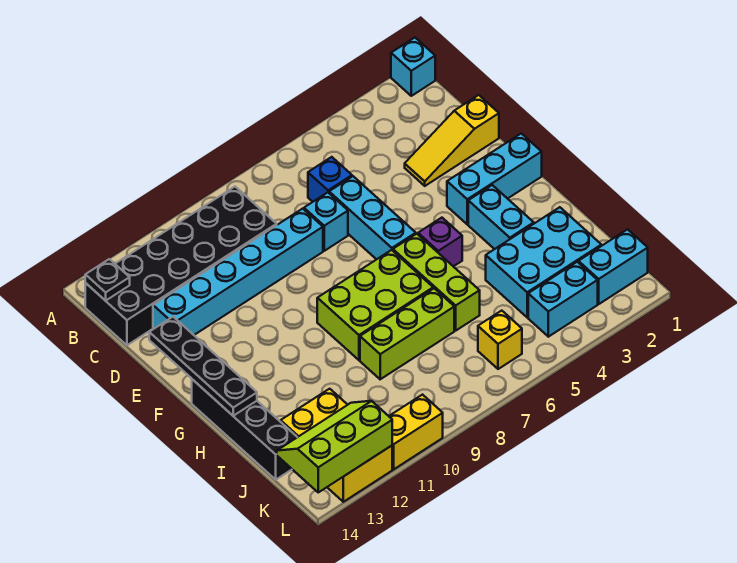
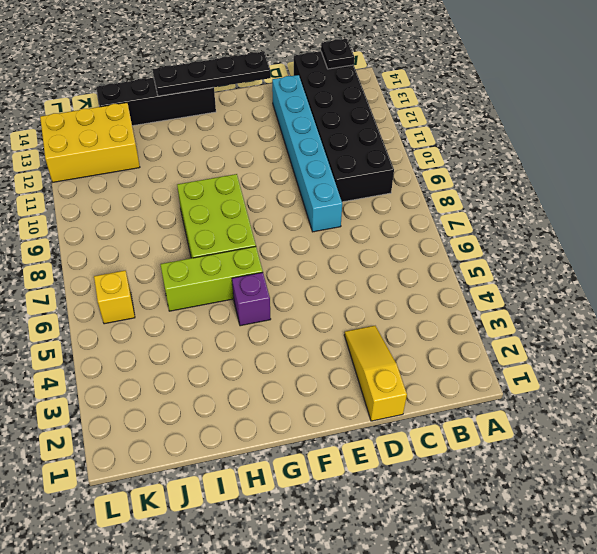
none -> cyan brick A1 level 1
none -> blue brick C6 level 1
none -> cyan brick D6:F6 level 1

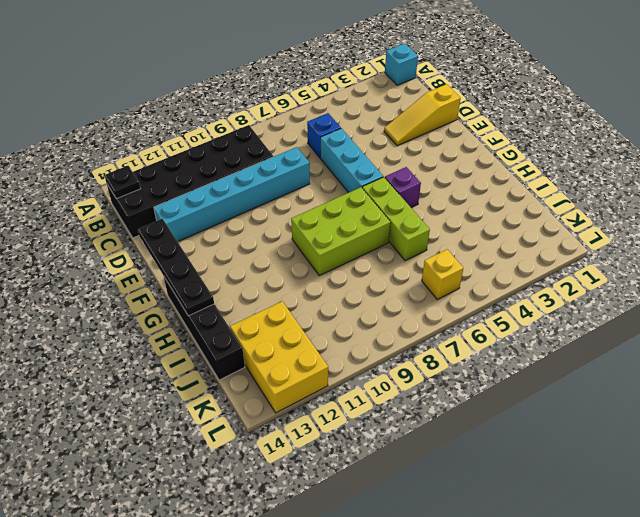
none -> cyan brick D7 level 1
none -> cyan brick F1:F3 level 1
none -> cyan brick G3:H3 level 1

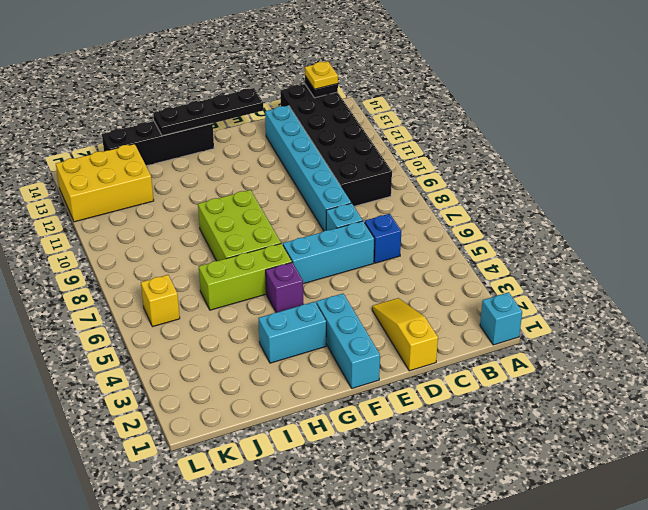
yellow plate B14 level 3 -> none
none -> cyan brick I2:J4 level 1
none -> lime brick I7:I9 level 1
none -> cyan brick K1:K2 level 1

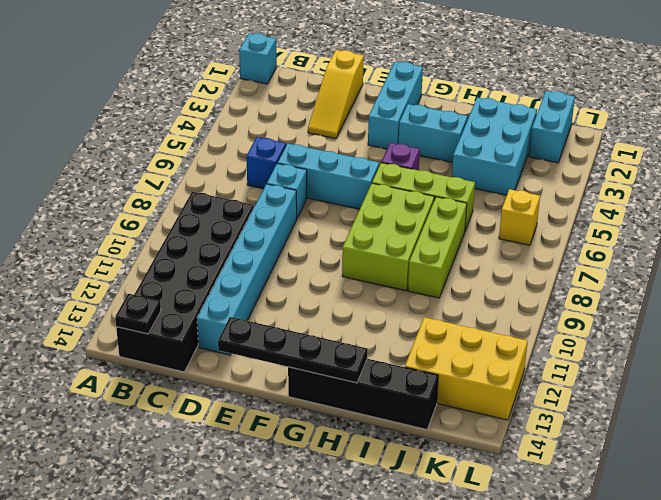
none -> cyan brick K3:K4 level 1
none -> yellow brick L10:L11 level 1
none -> lime slope K12:L14 level 2 top L

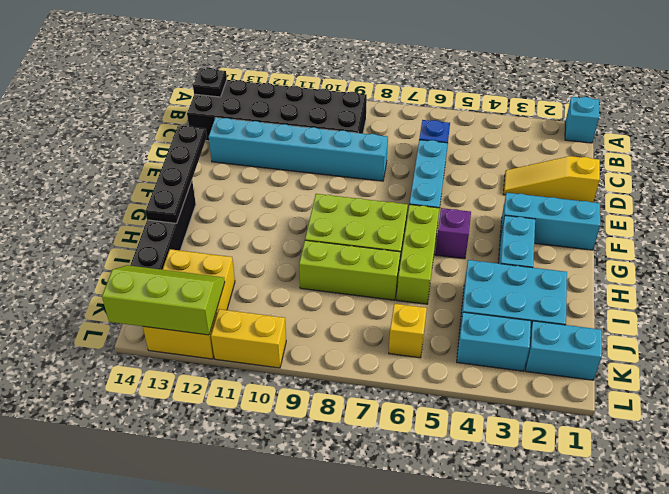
none -> cyan brick D7 level 1

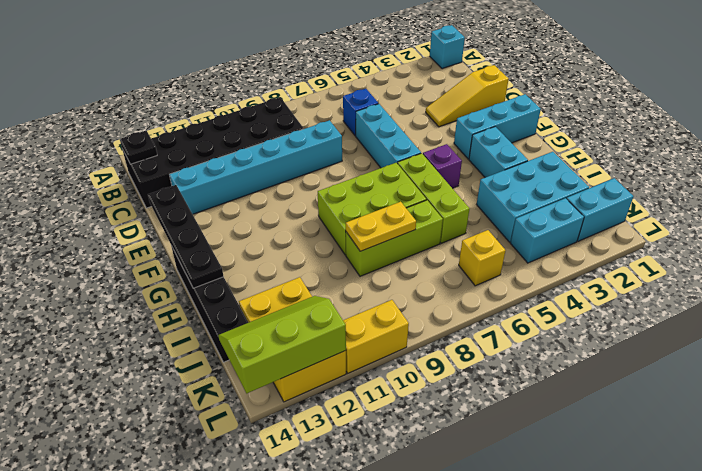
yellow plate I8:I9 level 2 -> none
none -> cyan brick D7 level 1

